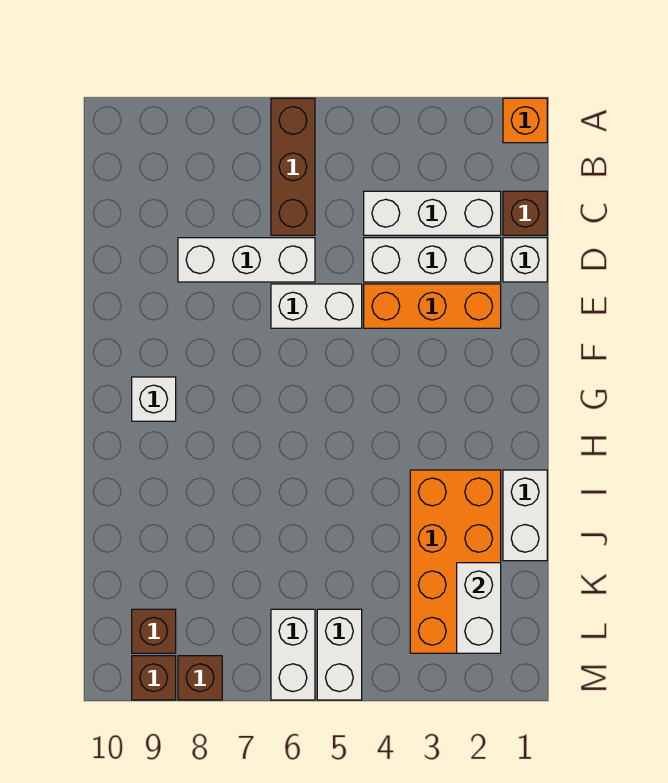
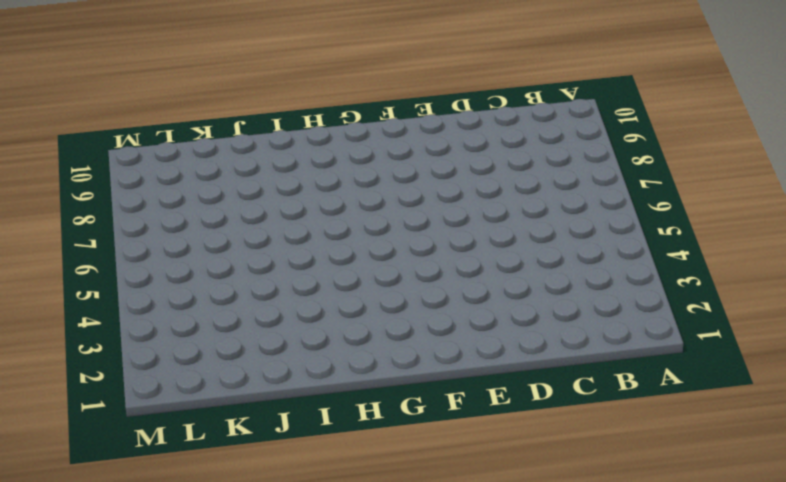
none -> orange brick A1 level 1
none -> brown brick A6:C6 level 1
none -> brown brick C1 level 1

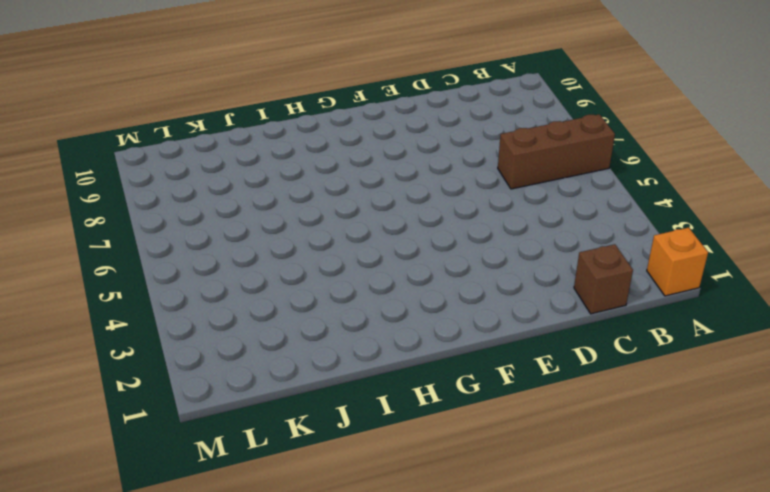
none -> white brick C2:C4 level 1
none -> white brick D1 level 1
none -> white brick D2:D4 level 1

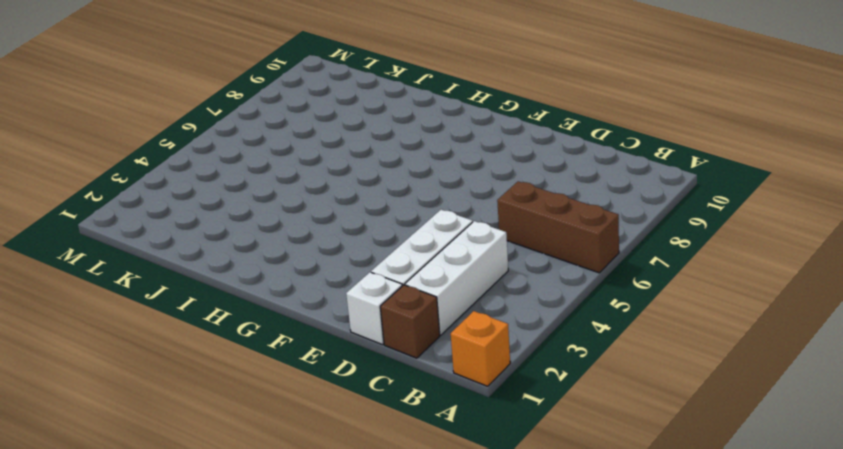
none -> white brick D6:D8 level 1
none -> orange brick E2:E4 level 1
none -> white brick E5:E6 level 1

